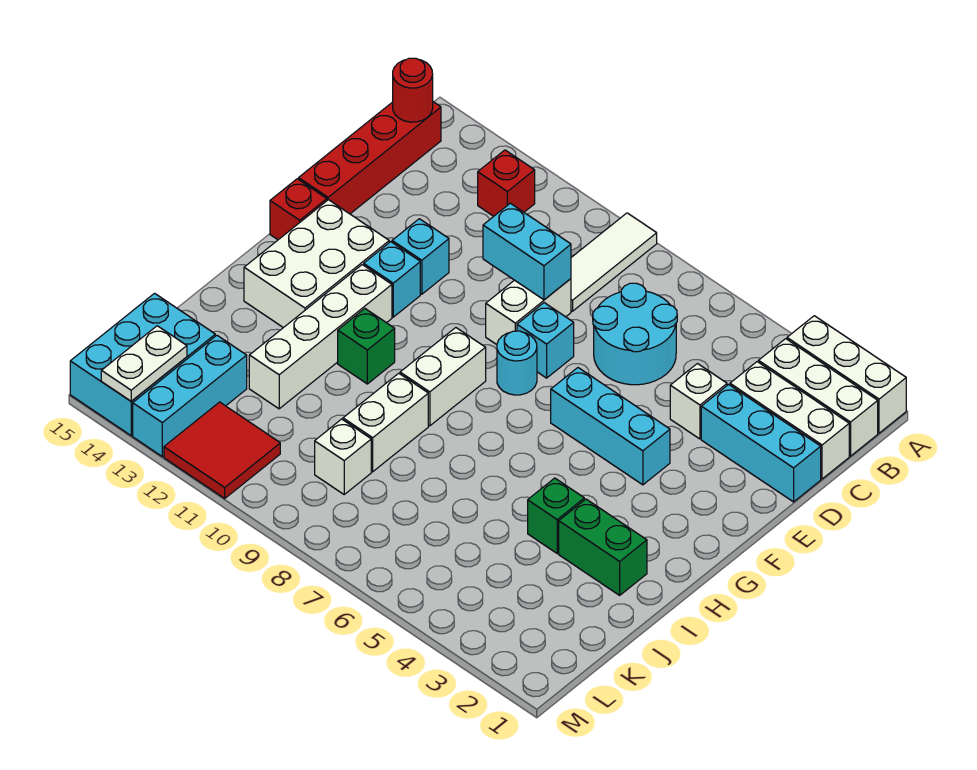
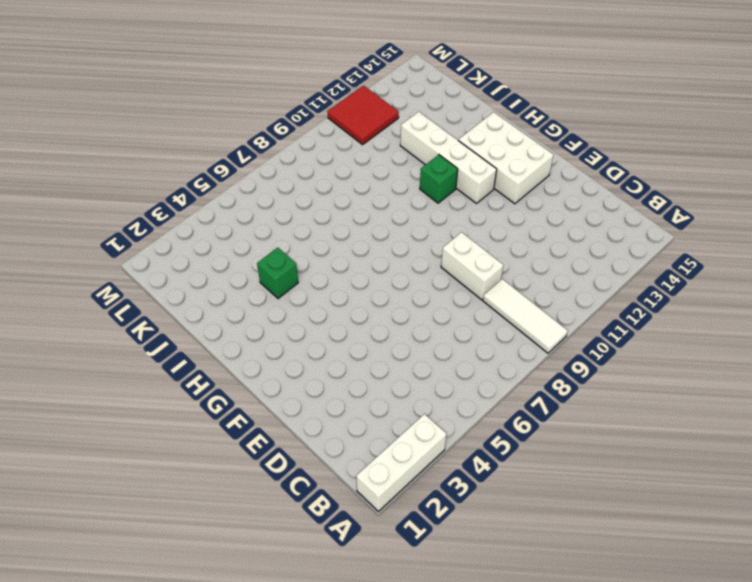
none -> white brick B1:B3 level 1
none -> red brick B12 level 1
none -> red brick B15:E15 level 1
none -> white brick C1:C3 level 1

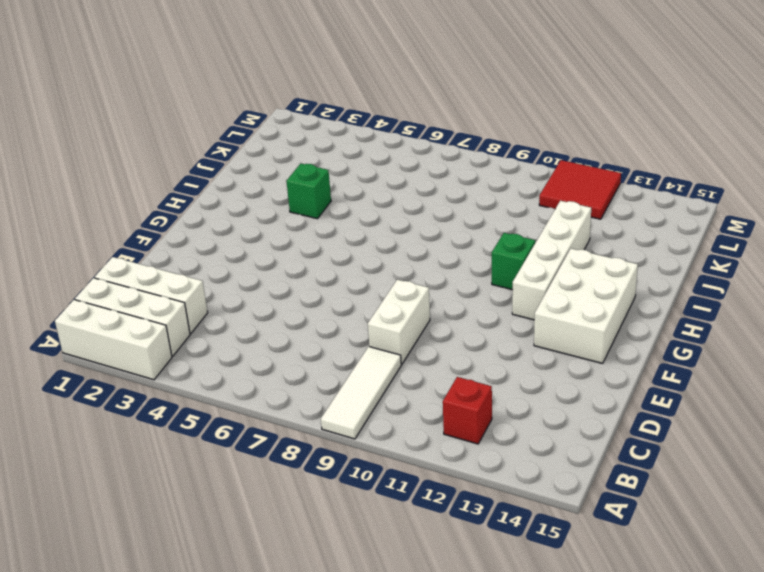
none -> red brick B15:E15 level 1
none -> cyan round brick C6:D7 level 1
none -> cyan brick D1:D3 level 1
none -> white brick D4 level 1

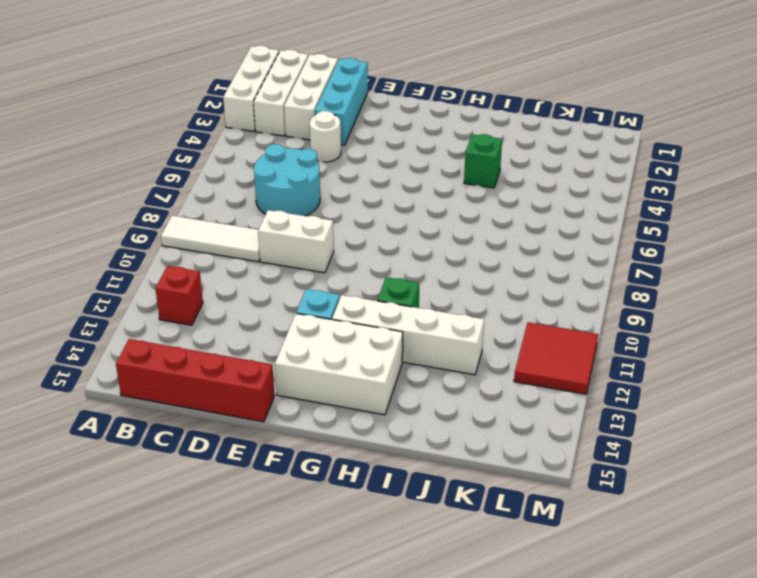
white round brick D4 level 1 -> white brick D4 level 1
none -> cyan brick E8 level 1
none -> cyan brick E12 level 1
none -> cyan brick F4:F6 level 1
none -> cyan round brick F8 level 1

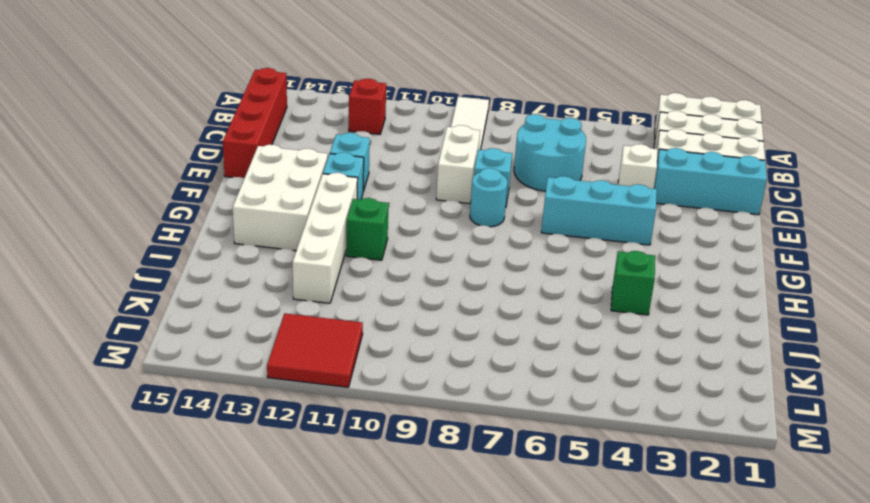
none -> red brick F15 level 1
none -> white brick G9:H9 level 1
none -> green brick I2:I3 level 1
none -> white brick I9:J9 level 1

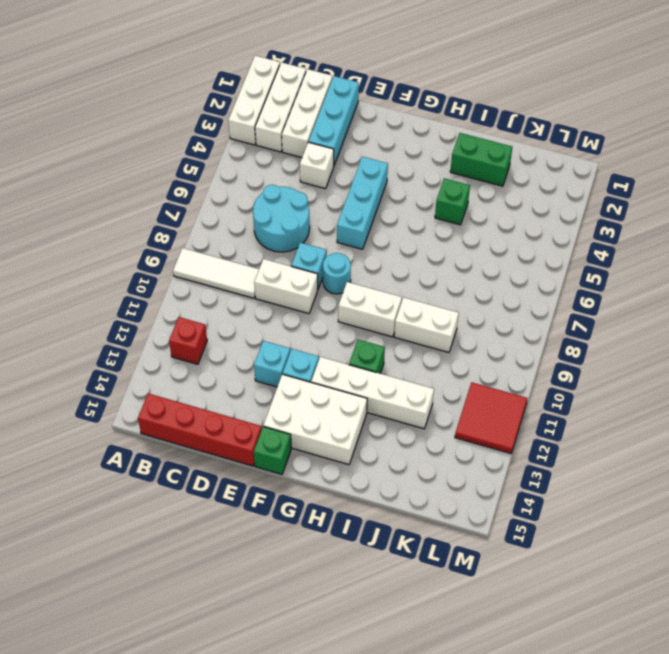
green brick F15 level 1 -> red brick F15 level 1
green brick I2:J2 level 1 -> green brick I2:I3 level 1
none -> white brick K9 level 1
none -> cyan brick K13:M13 level 1
none -> cyan brick K14:M15 level 1
none -> red round brick B15 level 2

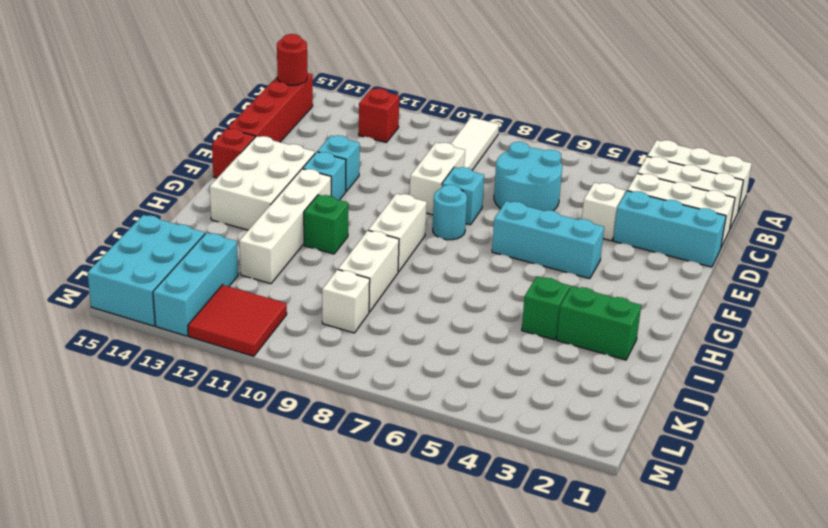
none -> cyan brick D9:D10 level 2
none -> white plate L14:M14 level 2

